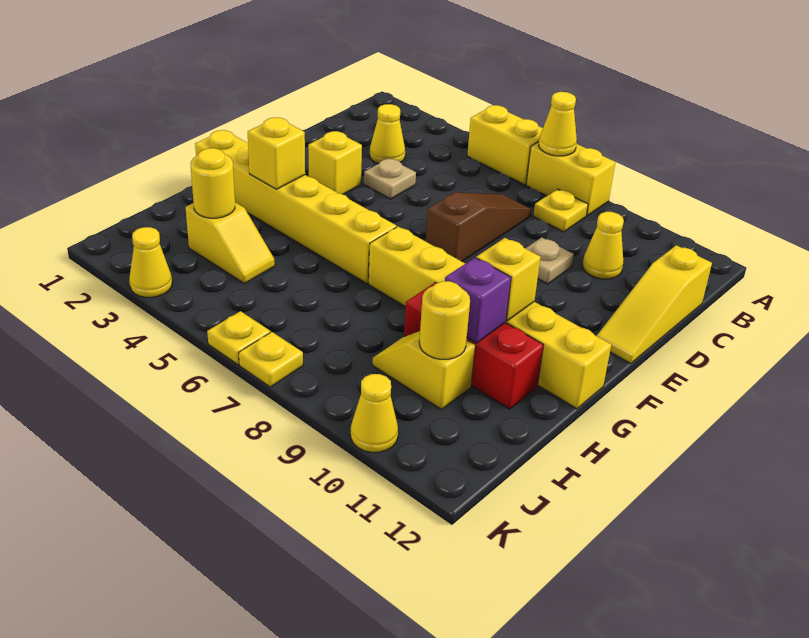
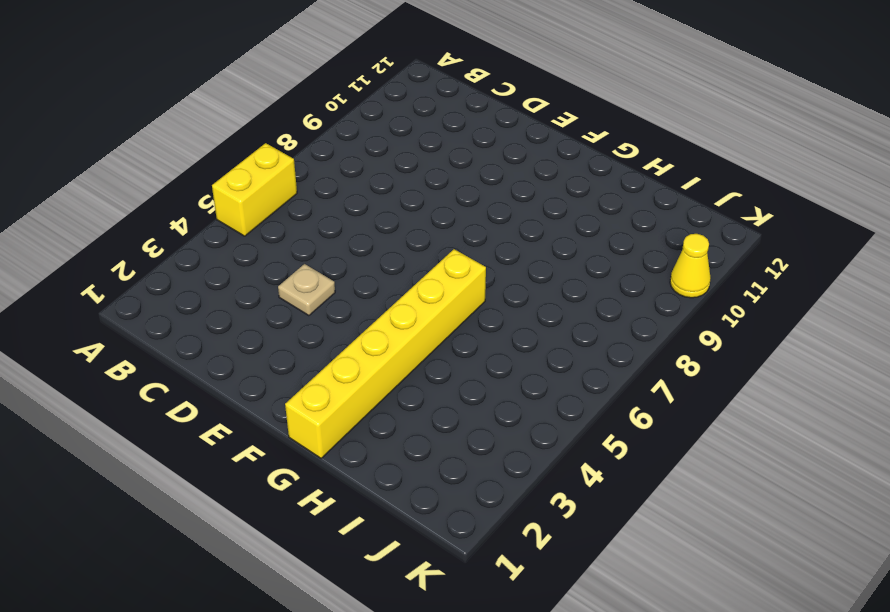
none -> yellow brick A7:A8 level 1
none -> yellow plate B8 level 1
none -> yellow cone C3 level 1

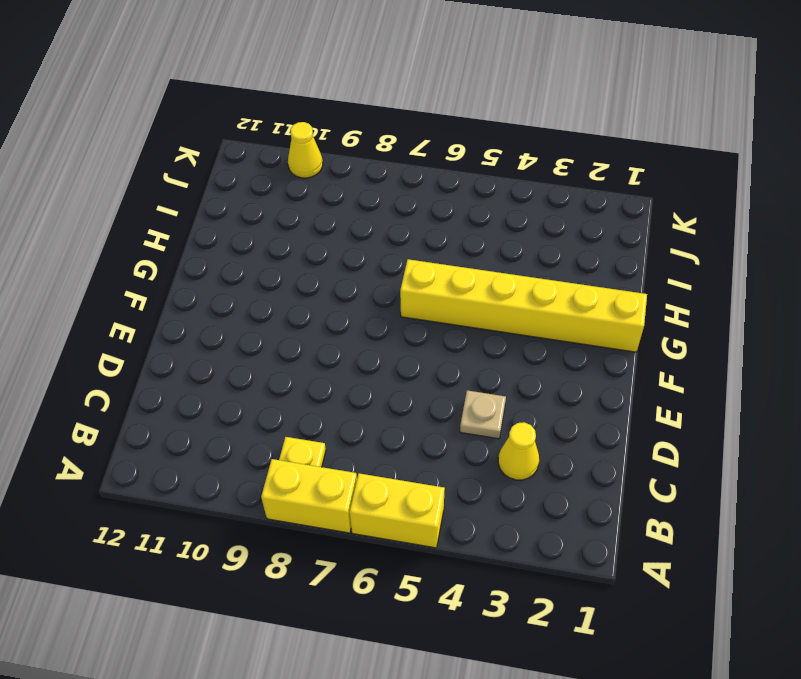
none -> brown slope C7:E7 level 1 top E
none -> yellow cone C10 level 1
none -> yellow slope C12:E12 level 1 top C

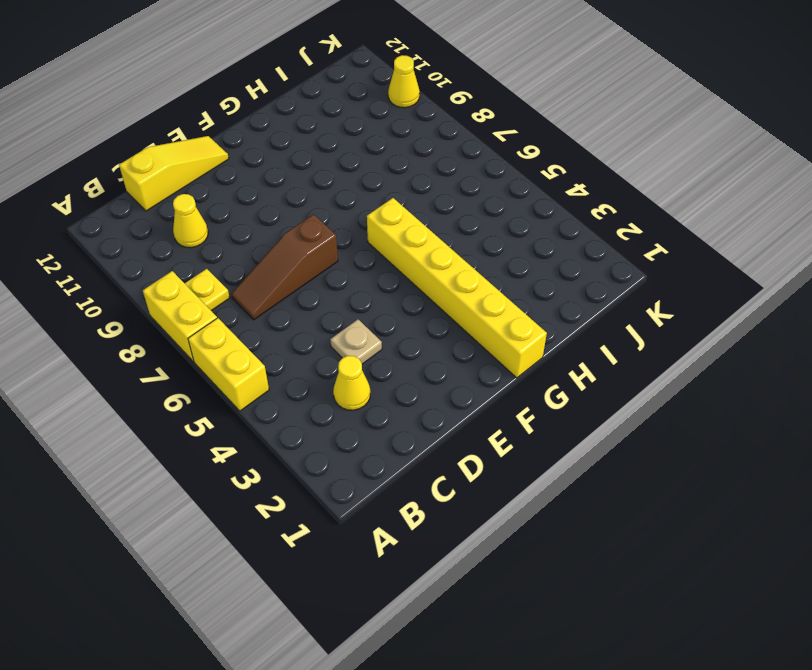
none -> tan plate D9 level 1
none -> yellow brick E3 level 1
none -> yellow brick G7:G12 level 1

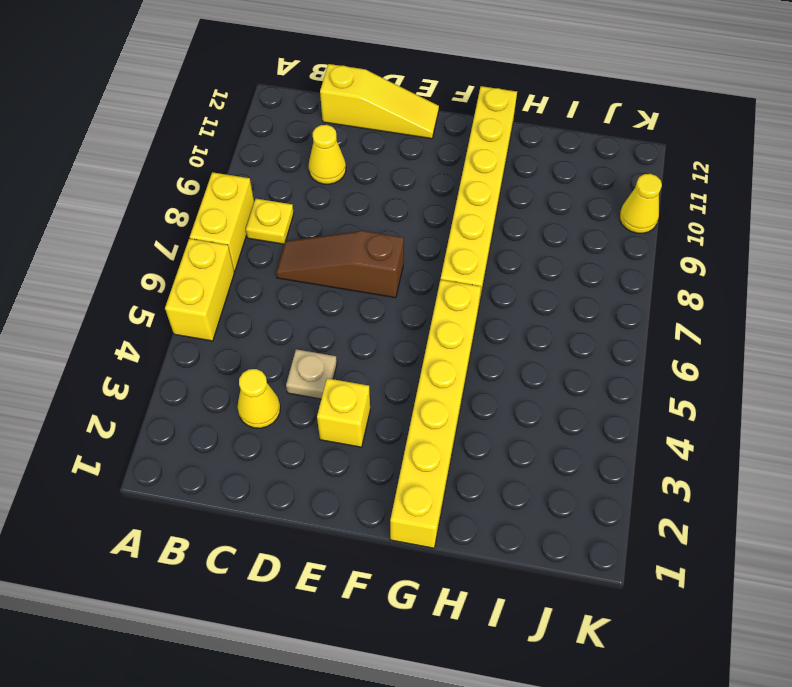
none -> tan plate D9 level 1
none -> red brick H9:H11 level 1
none -> yellow slope I3:I4 level 1 top 3

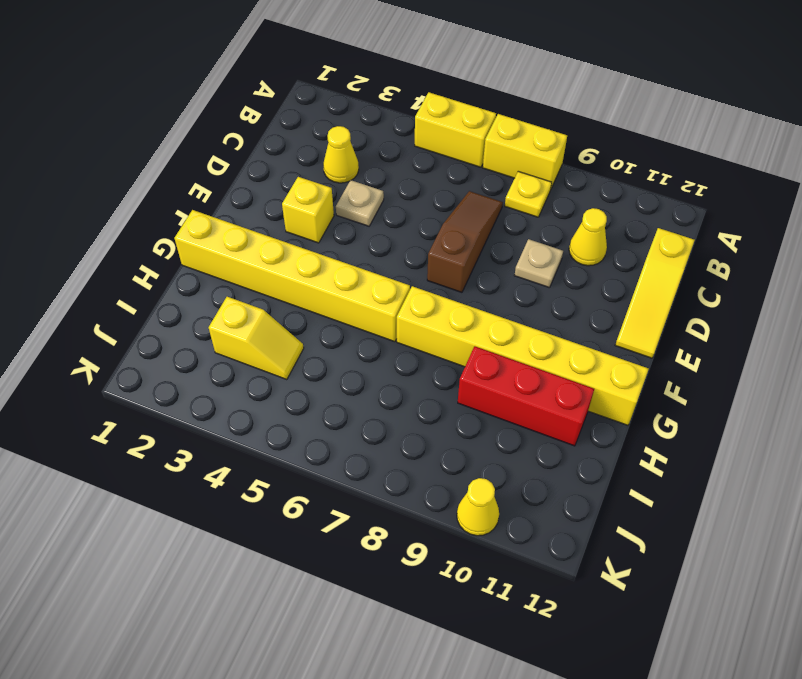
none -> yellow slope I9:I10 level 1 top 10
none -> yellow cone K3 level 1
none -> yellow plate K6 level 1

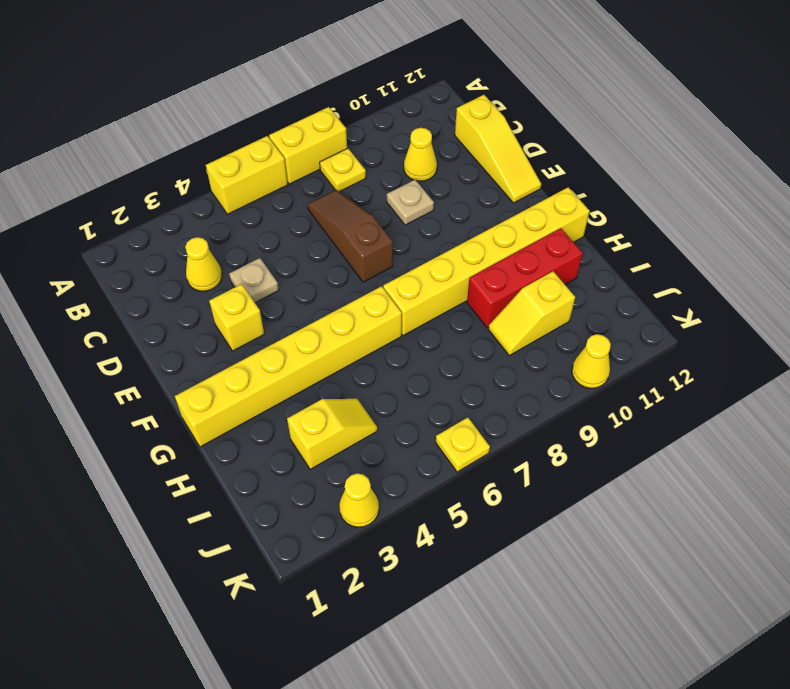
none -> yellow plate K7 level 1
none -> yellow cone A7 level 2
none -> yellow brick G3 level 2

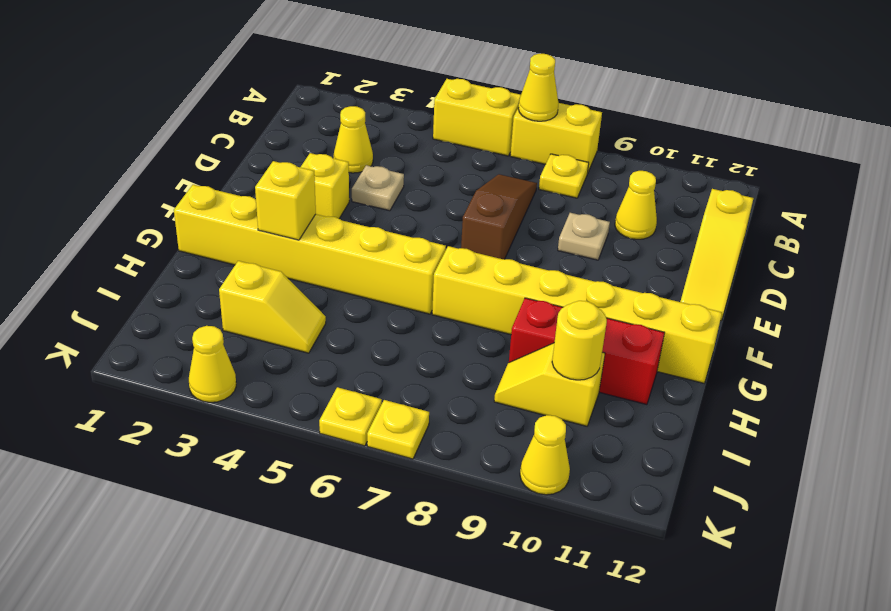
none -> yellow brick G10 level 2
none -> purple brick H10 level 2
none -> yellow round brick I3 level 2

